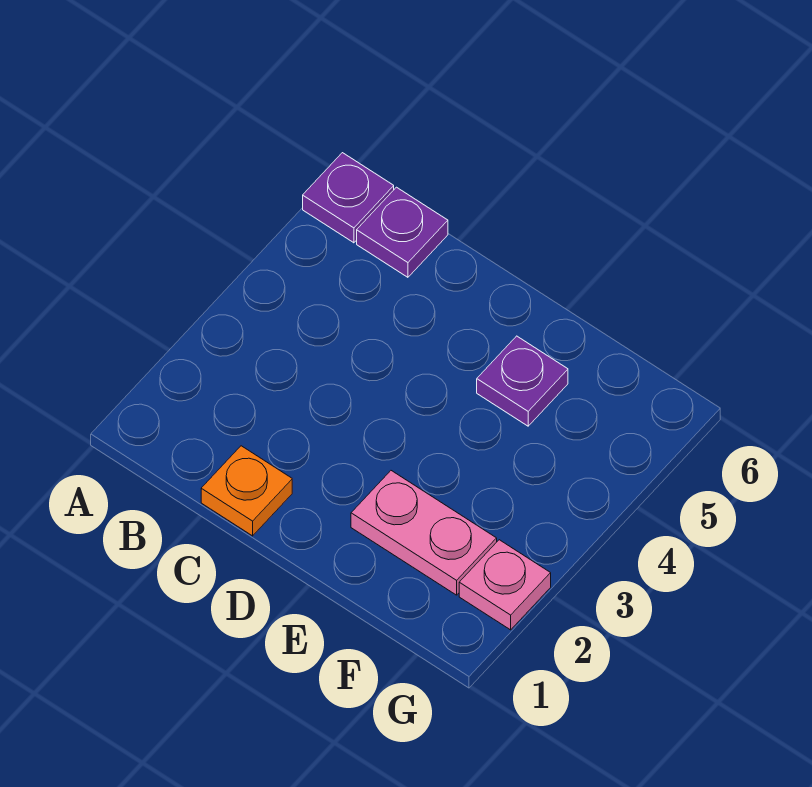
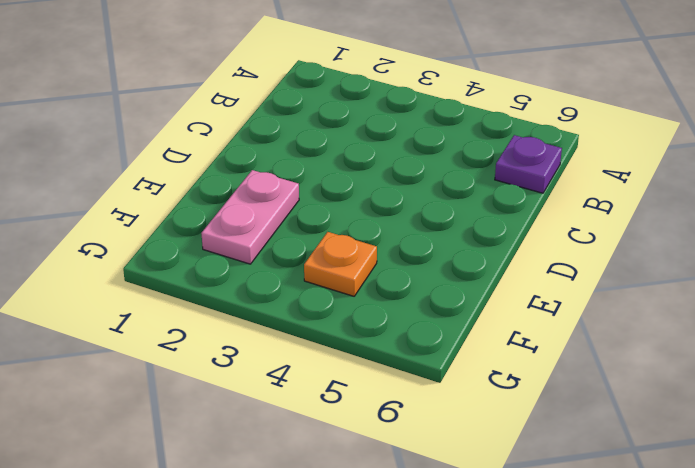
orange plate F4 level 1 -> orange plate C1 level 1
none -> purple plate A6 level 1
none -> purple plate E5 level 1

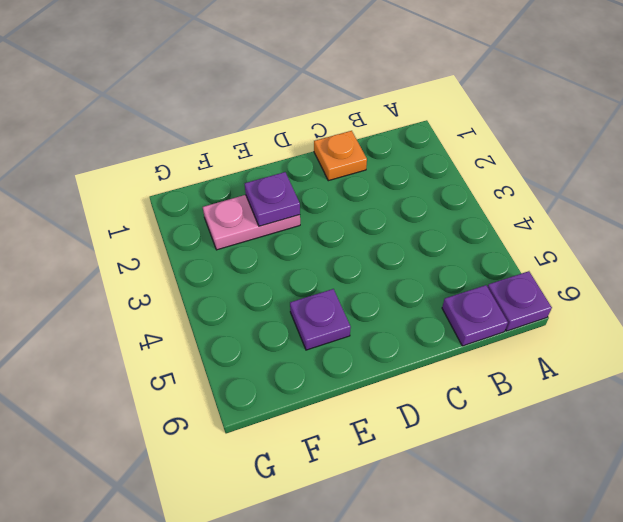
purple plate E2 level 2 -> none
none -> pink plate G2 level 1

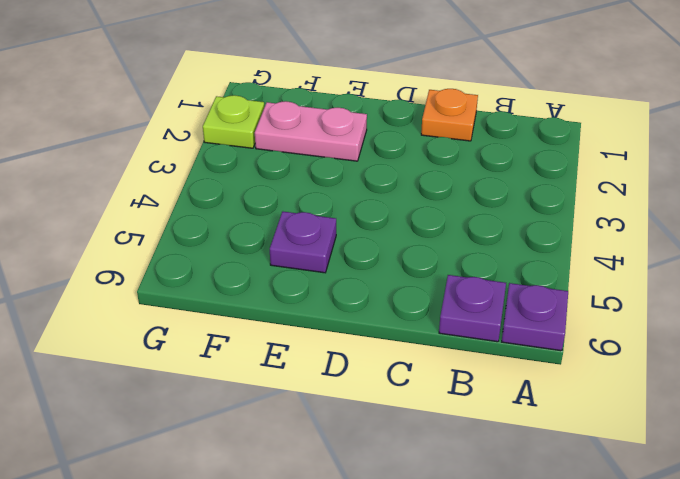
lime plate G2 level 1 -> pink plate G2 level 1

